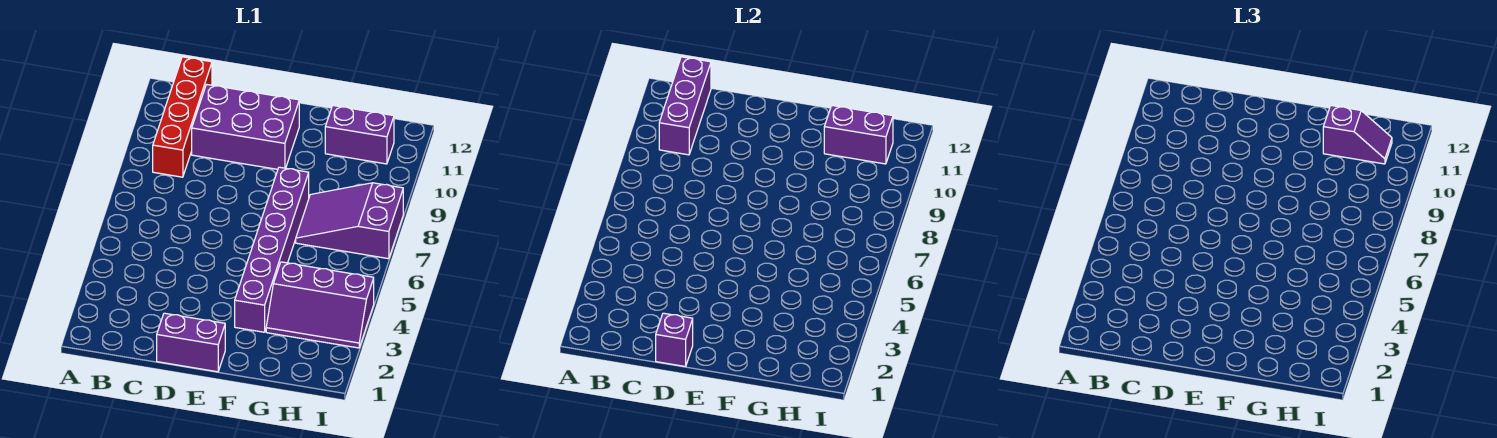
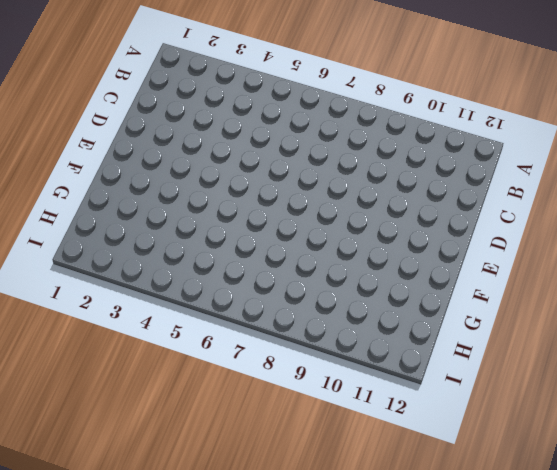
none -> red brick B9:B12 level 1
none -> purple brick C10:E11 level 1

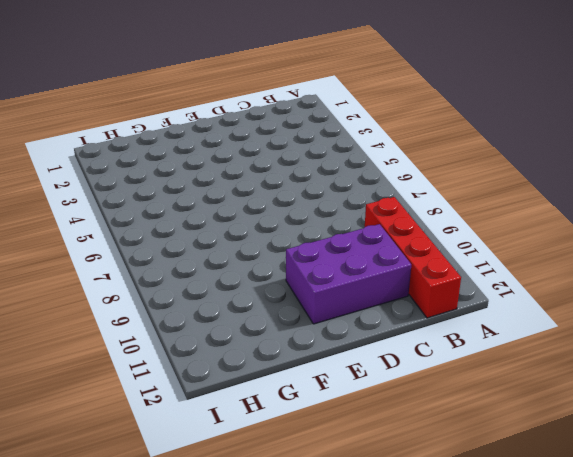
none -> purple brick D1:E1 level 1
none -> purple brick F3:F8 level 1

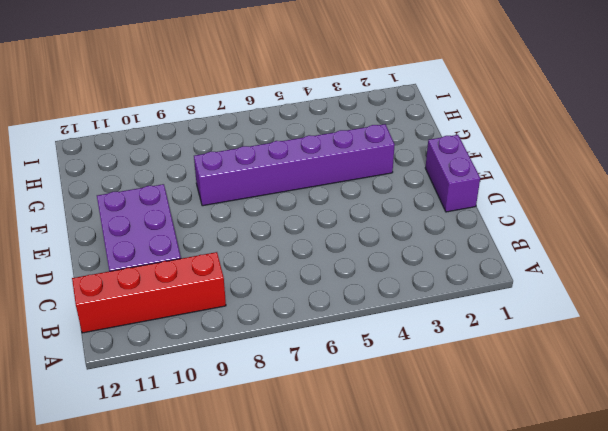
none -> purple slope G3:I4 level 1 top 4
none -> purple slope G7:I8 level 1 top I

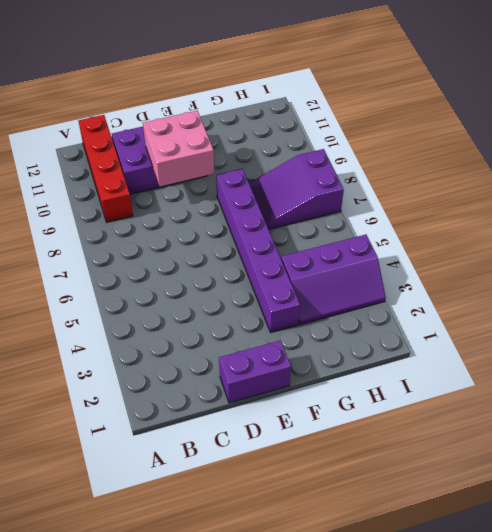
pink brick D9:E10 level 2 -> none
none -> purple brick G11:H11 level 1
none -> purple brick B10:B12 level 2

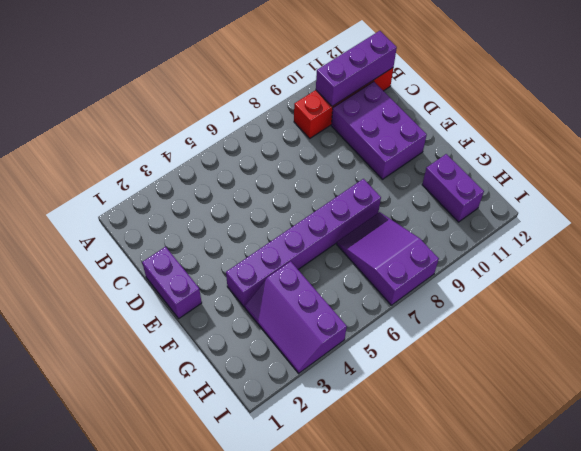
none -> purple brick D1 level 2
none -> purple brick G11:H11 level 2

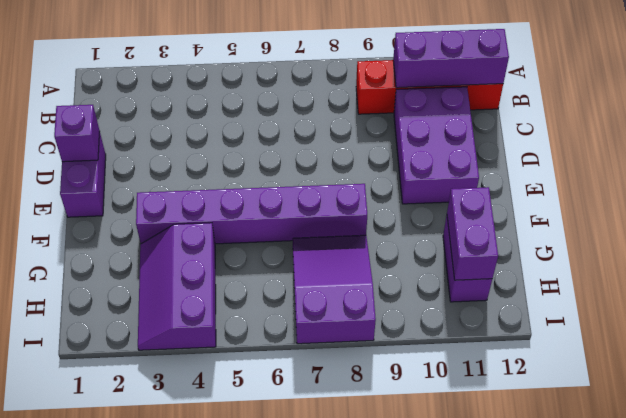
none -> purple slope G11:H11 level 3 top G

